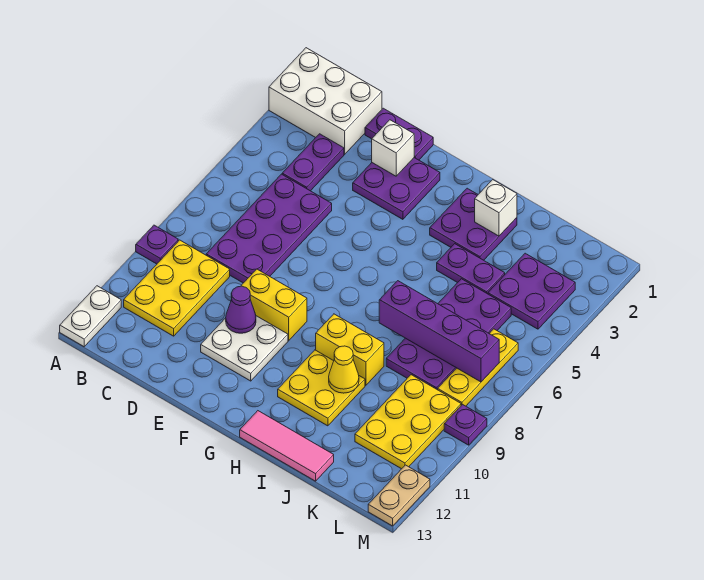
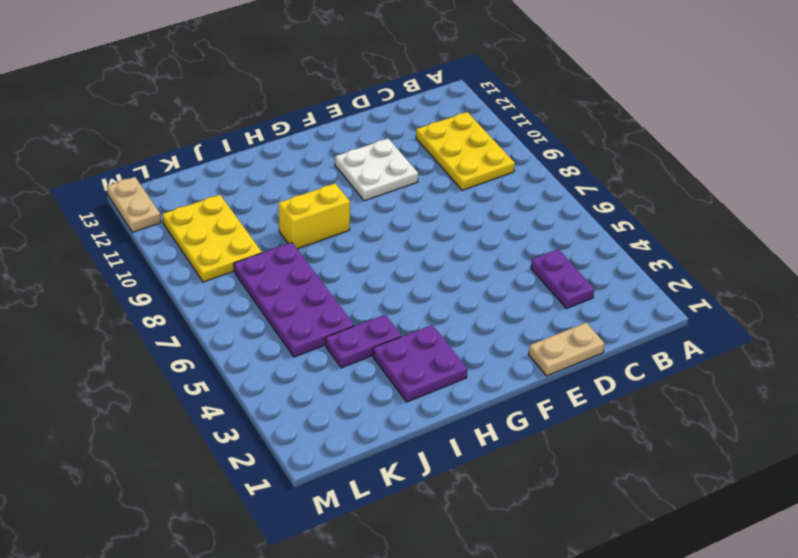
tan plate D1:E1 level 1 -> purple plate D1:E1 level 1
none -> white brick A1:C2 level 1
none -> purple plate A9 level 1
none -> white plate A12:A13 level 1

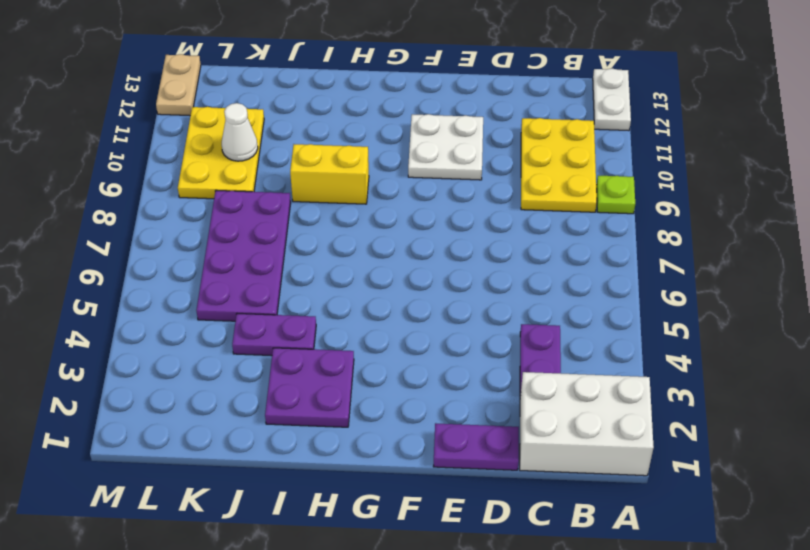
lime plate A9 level 1 -> purple plate A9 level 1
white cone K10 level 2 -> none
none -> purple plate C5:D8 level 1
none -> purple plate E2:F3 level 1
none -> yellow brick E9:F9 level 1

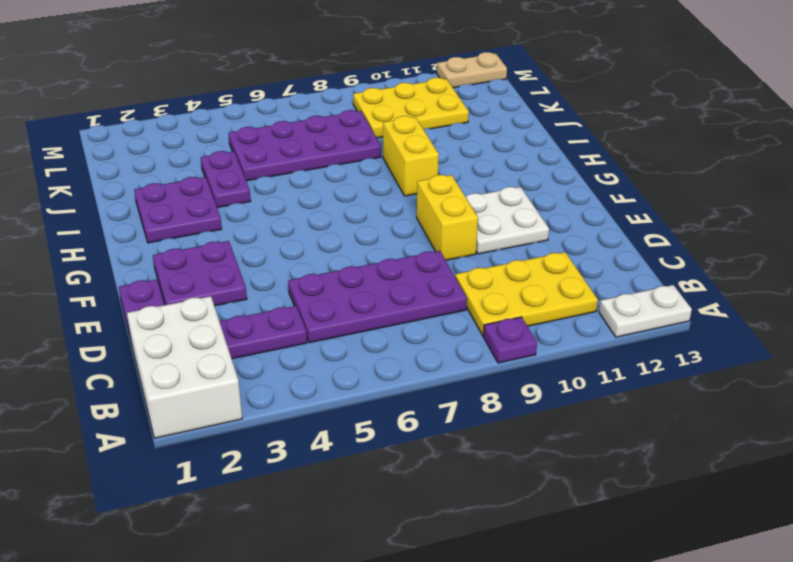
none -> yellow plate H10:I11 level 1
none -> pink tile H13:J13 level 1
none -> purple plate K3:L4 level 1

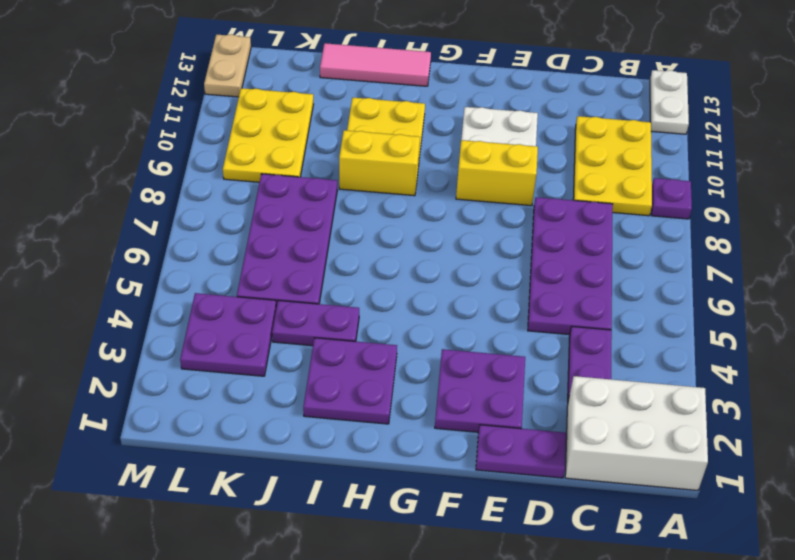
none -> yellow plate L6:L8 level 1
none -> purple plate M9 level 1
none -> white brick E2 level 2

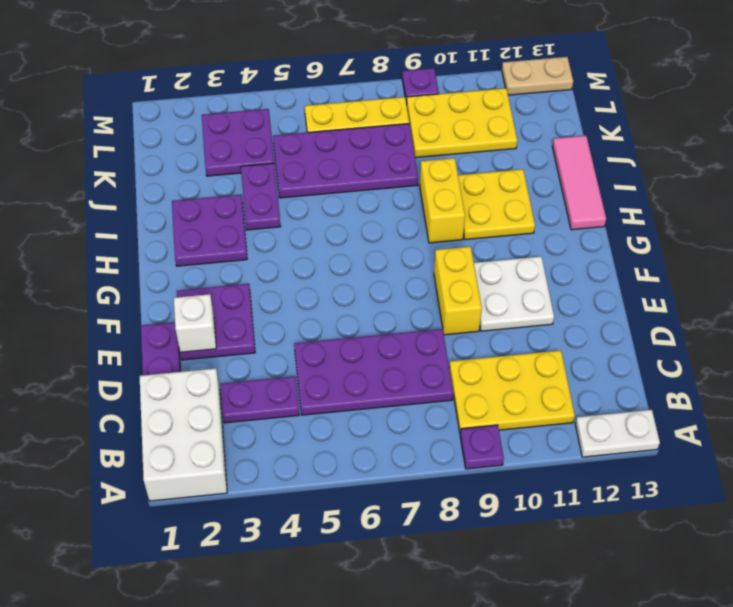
none -> purple cone E10 level 2
none -> white brick I2 level 2
none -> purple brick I7:L7 level 2

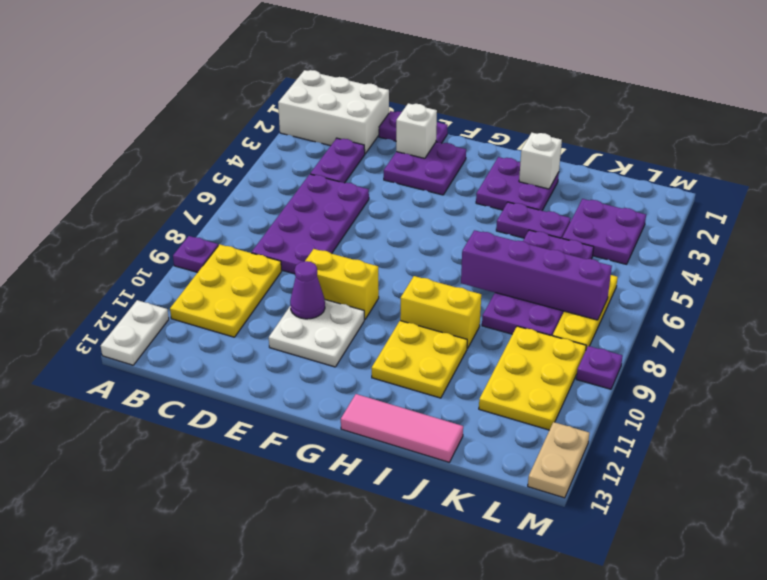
none -> yellow cone I10 level 2

